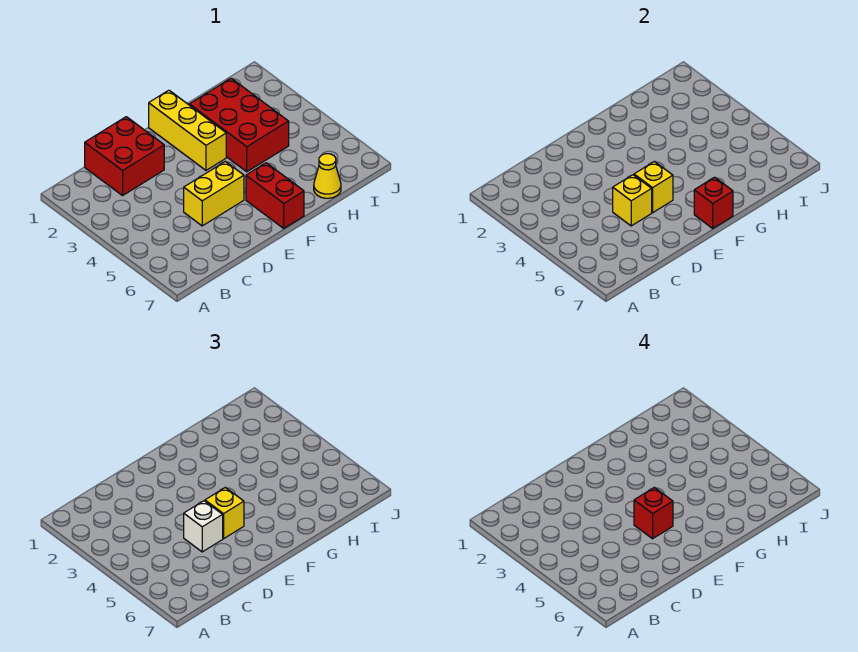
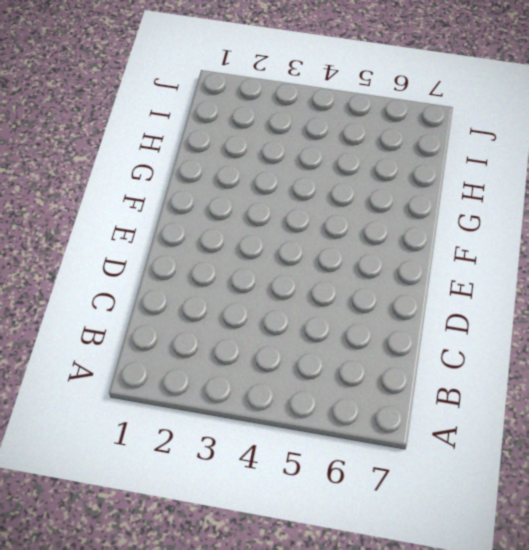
none -> red brick C1:D2 level 1
none -> yellow brick D5:E5 level 1
none -> yellow brick F1:F3 level 1

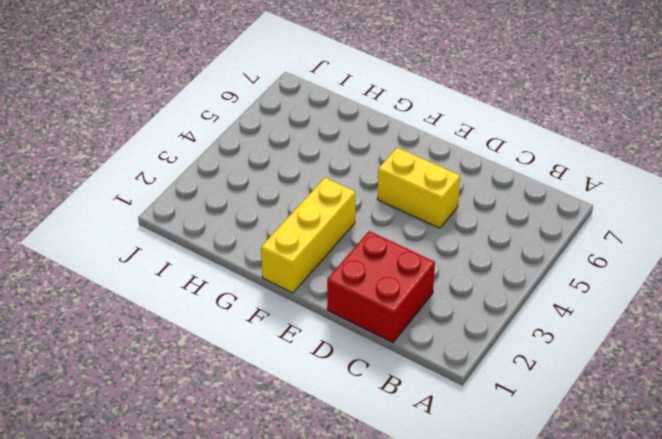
none -> red brick F6:F7 level 1
none -> red brick G2:H4 level 1
none -> yellow cone H7 level 1

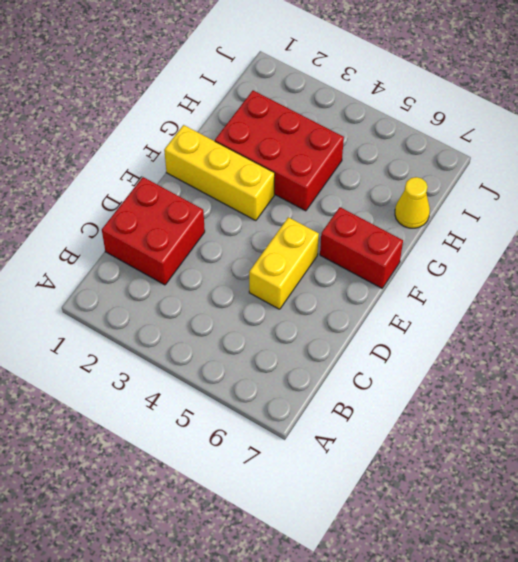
none -> yellow brick D5 level 2
none -> yellow brick E5 level 2
none -> red brick F7 level 2

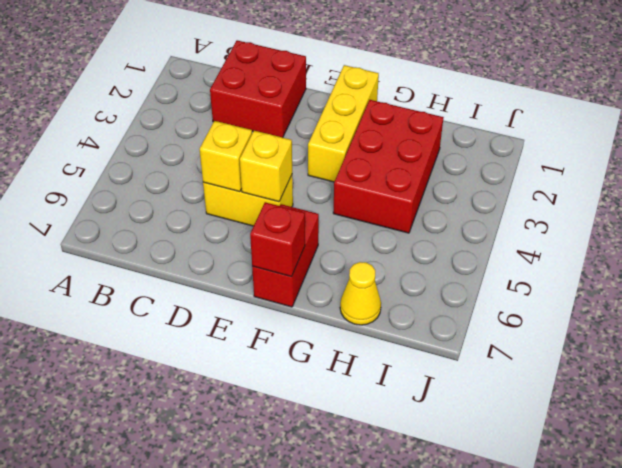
none -> white brick D5 level 3
none -> yellow brick E5 level 3
none -> red brick E5 level 4

